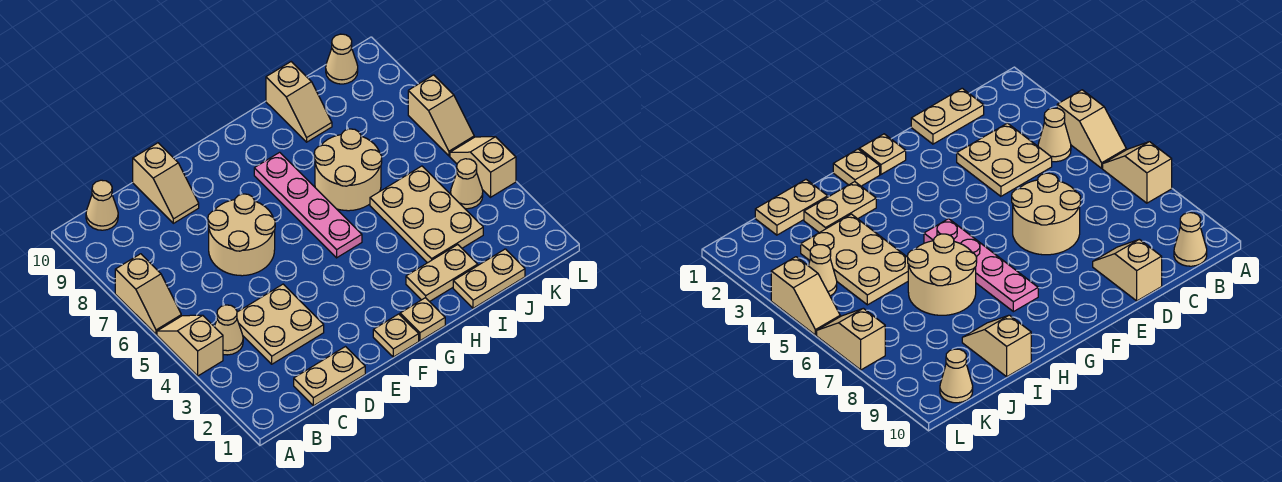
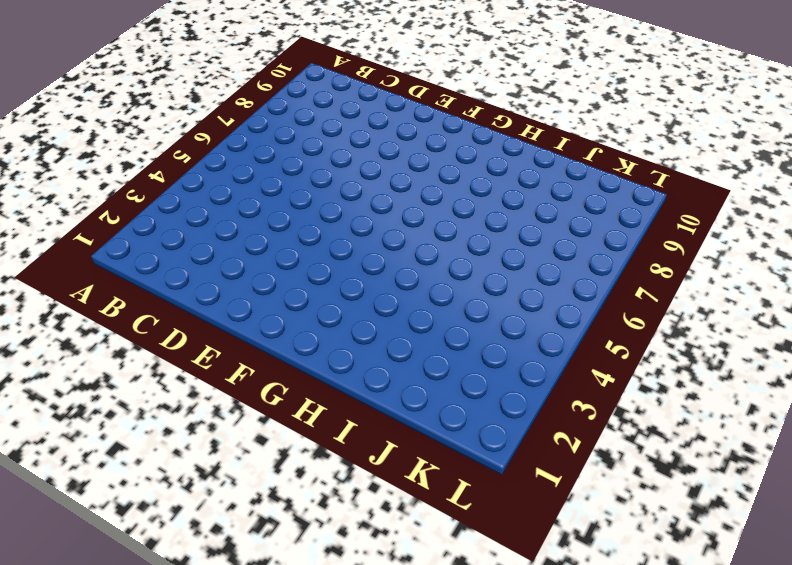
none -> tan slope A4:A5 level 1 top 4
none -> tan slope A6:A7 level 1 top 7
none -> tan cone B4 level 1

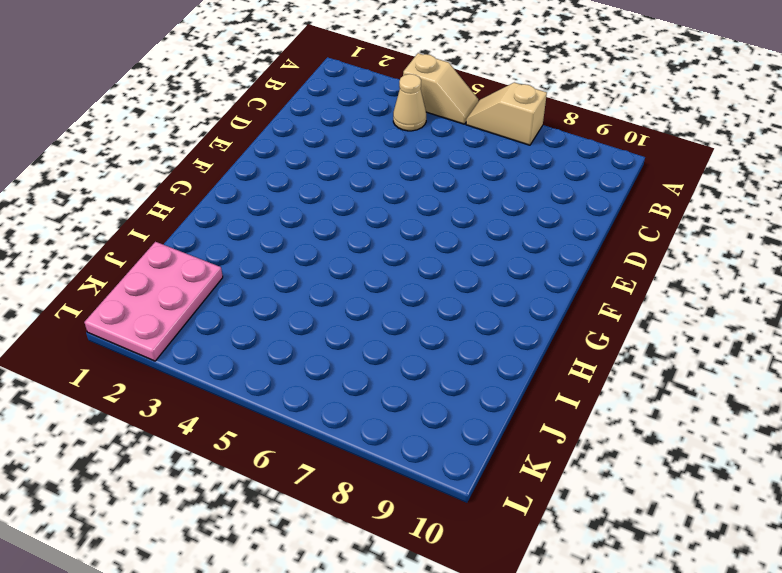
pink plate J1:L2 level 1 -> tan plate I1:J1 level 1
none -> tan cone B10 level 1
none -> tan plate C1:D1 level 1
none -> tan plate C3:D4 level 1

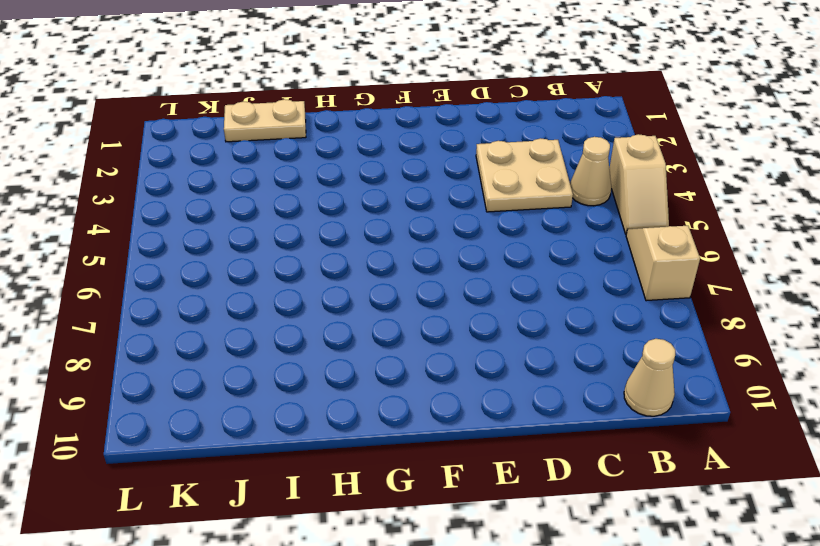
none -> tan plate C1:D1 level 1
none -> tan round brick D6:E7 level 1
none -> tan slope D9:D10 level 1 top 10

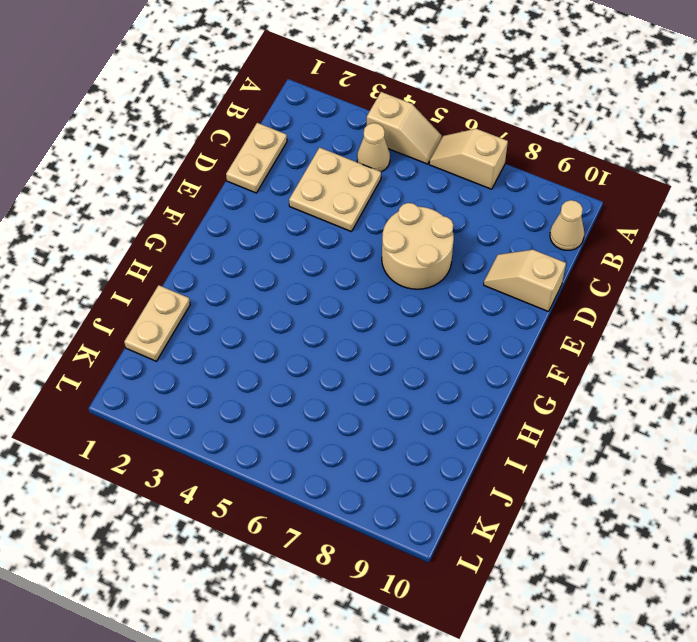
none -> tan plate F1 level 1
none -> tan plate G1 level 1
none -> pink plate G5:G8 level 1

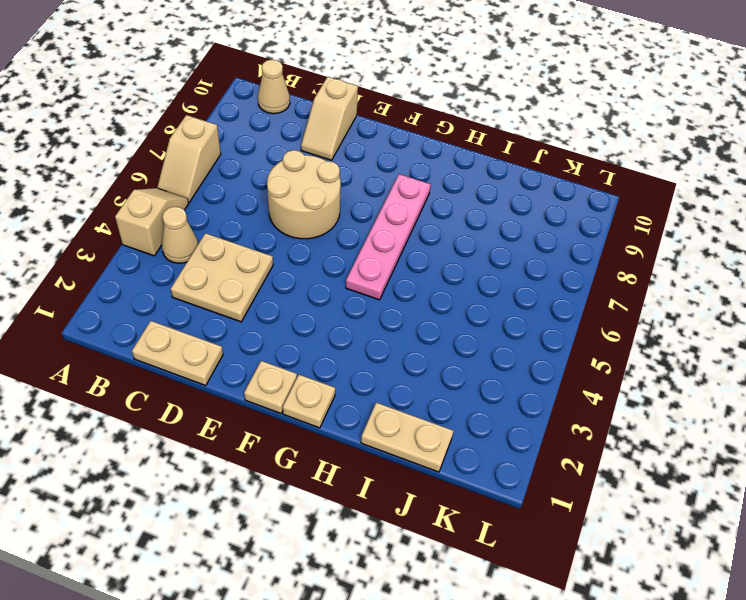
none -> tan plate H2:I2 level 1
none -> tan round brick H6:I7 level 1
none -> tan plate I3:J5 level 1

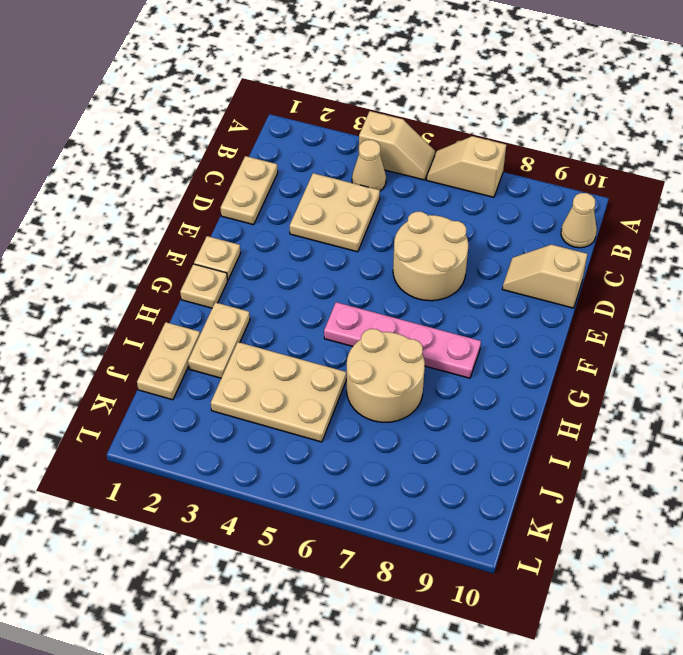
none -> tan slope I9:I10 level 1 top 10
none -> tan cone K4 level 1
none -> tan cone K10 level 1

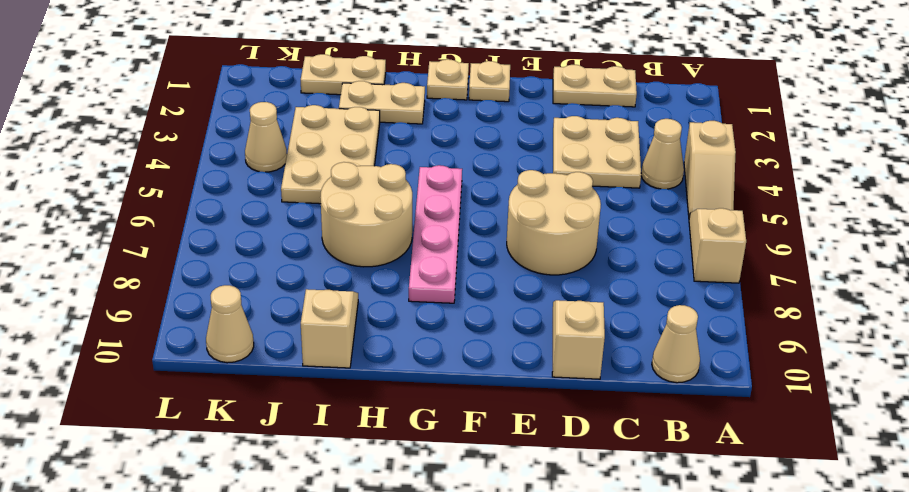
none -> tan slope L4:L5 level 1 top 4
none -> tan slope L6:L7 level 1 top 7

